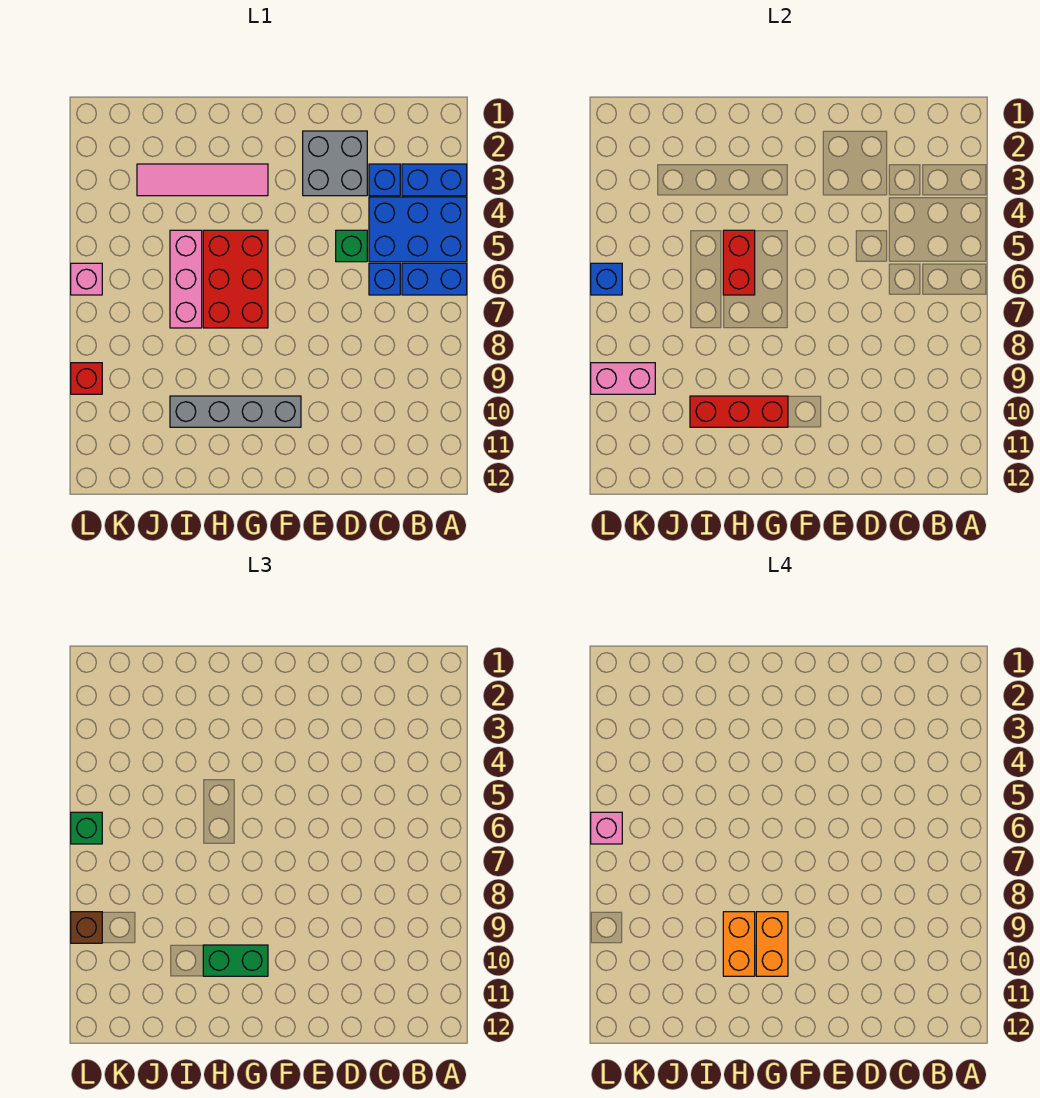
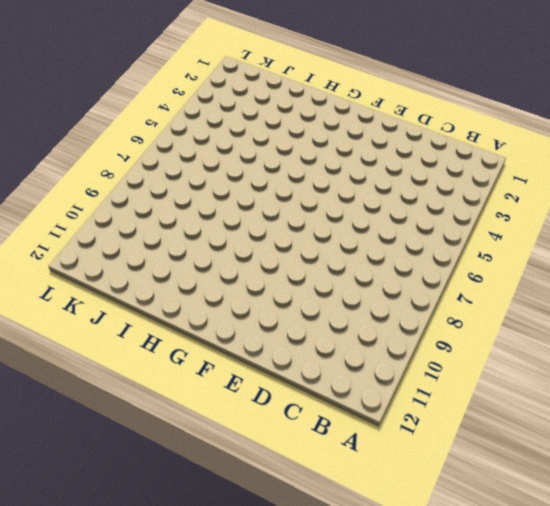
none -> blue brick A3:B3 level 1
none -> blue brick A4:C5 level 1
none -> blue brick A6:B6 level 1

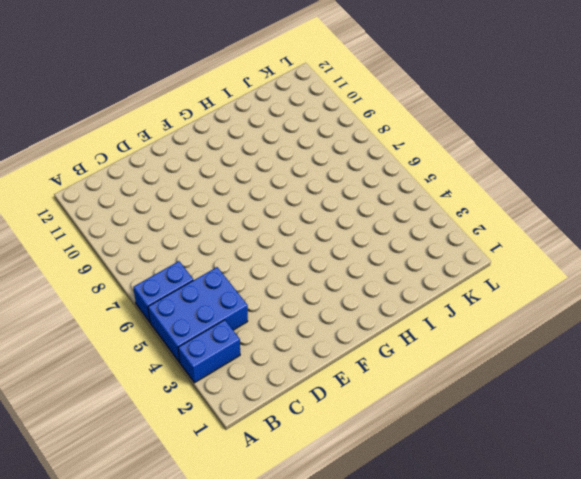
none -> blue brick C3 level 1
none -> blue brick C6 level 1
none -> grey brick D2:E3 level 1

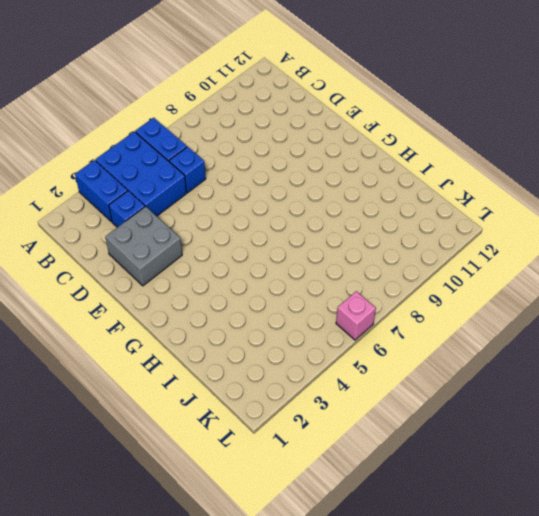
none -> green brick D5 level 1
none -> grey brick F10:I10 level 1
none -> pink tile G3:J3 level 1

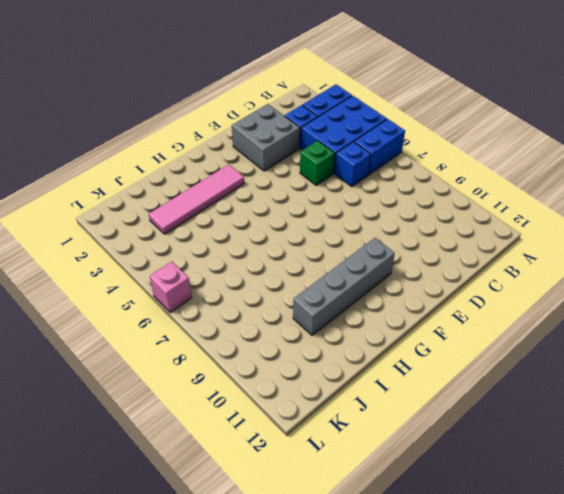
none -> red brick G5:H7 level 1
none -> pink brick I5:I7 level 1
none -> red brick L9 level 1

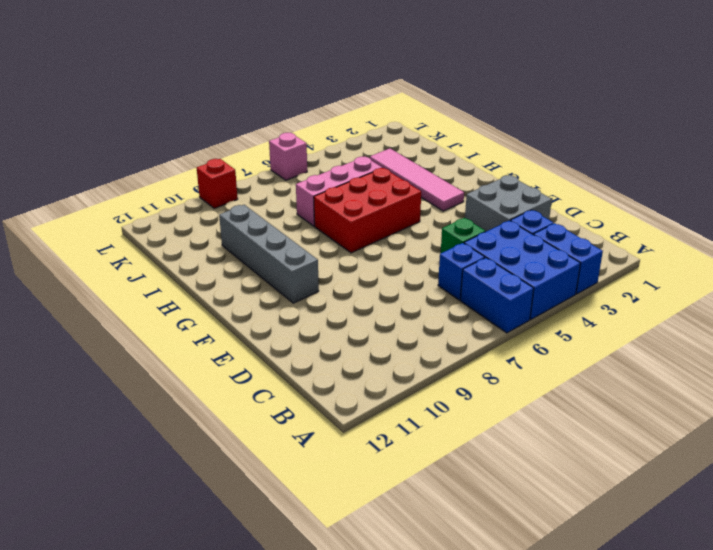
none -> red brick G10:I10 level 2
none -> red brick H5:H6 level 2
none -> pink brick K9:L9 level 2

